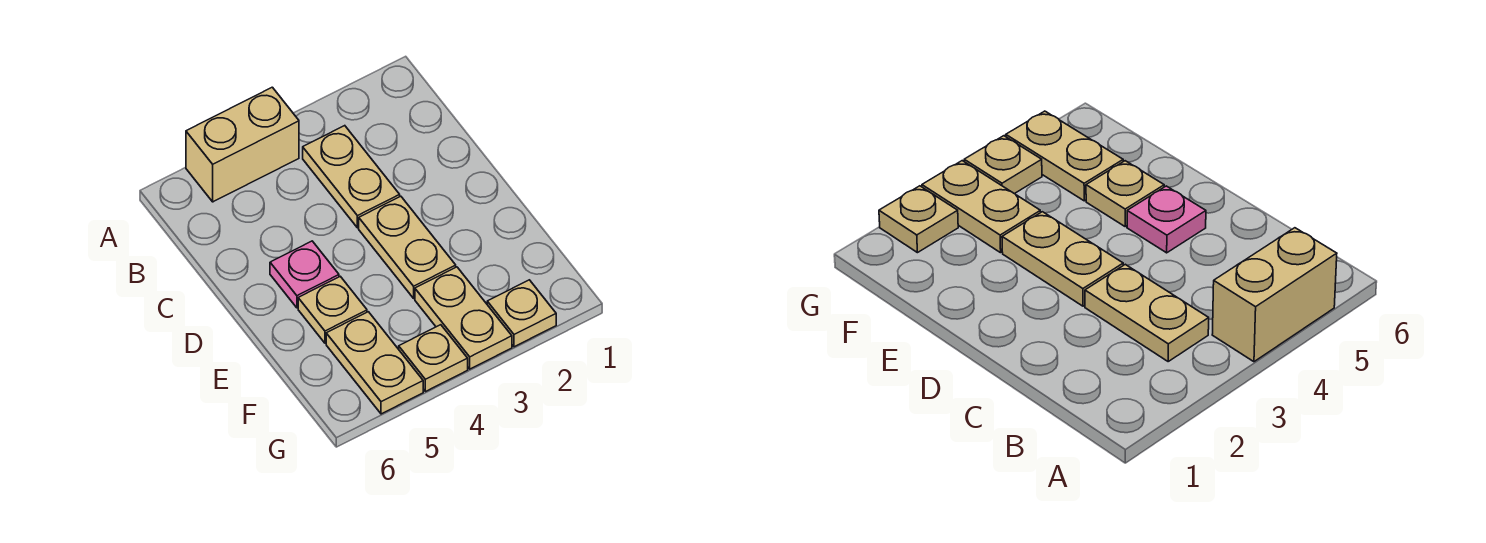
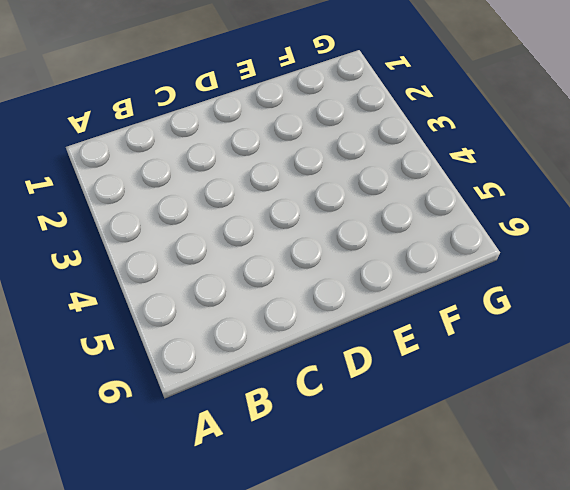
none -> tan brick A4:A5 level 1
none -> tan plate B3:C3 level 1

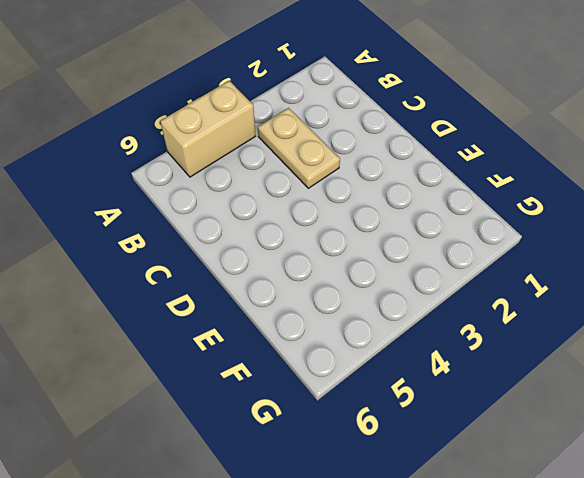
none -> tan plate D3:E3 level 1
none -> pink plate D5 level 1

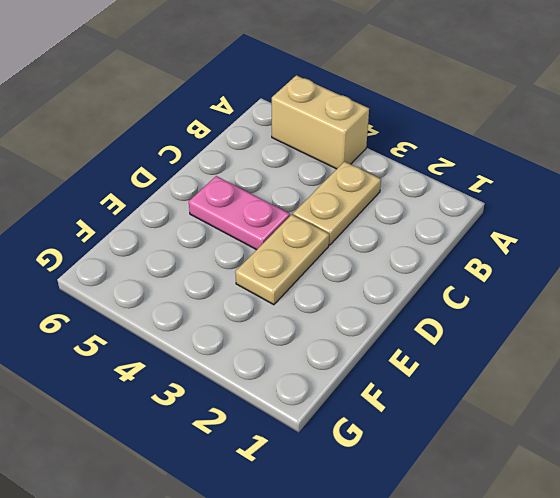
pink plate D4:D5 level 1 -> pink plate D5 level 1
none -> tan plate E5 level 1
none -> tan plate F3:G3 level 1

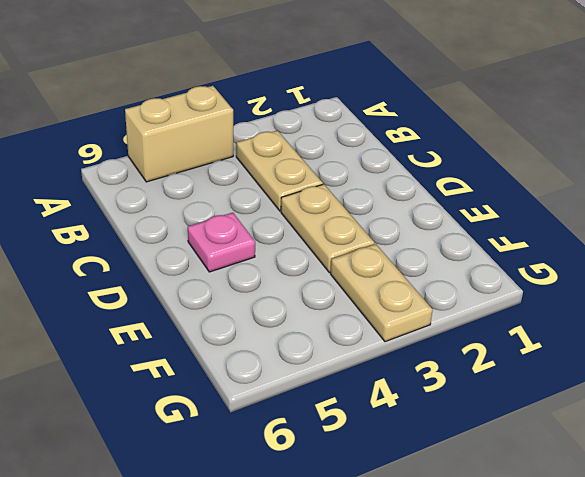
none -> tan plate E5 level 1
none -> tan plate F5:G5 level 1

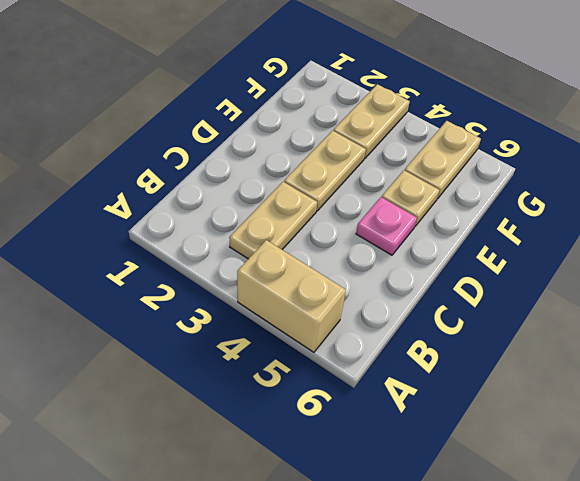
none -> tan plate G2 level 1
none -> tan plate G4 level 1

